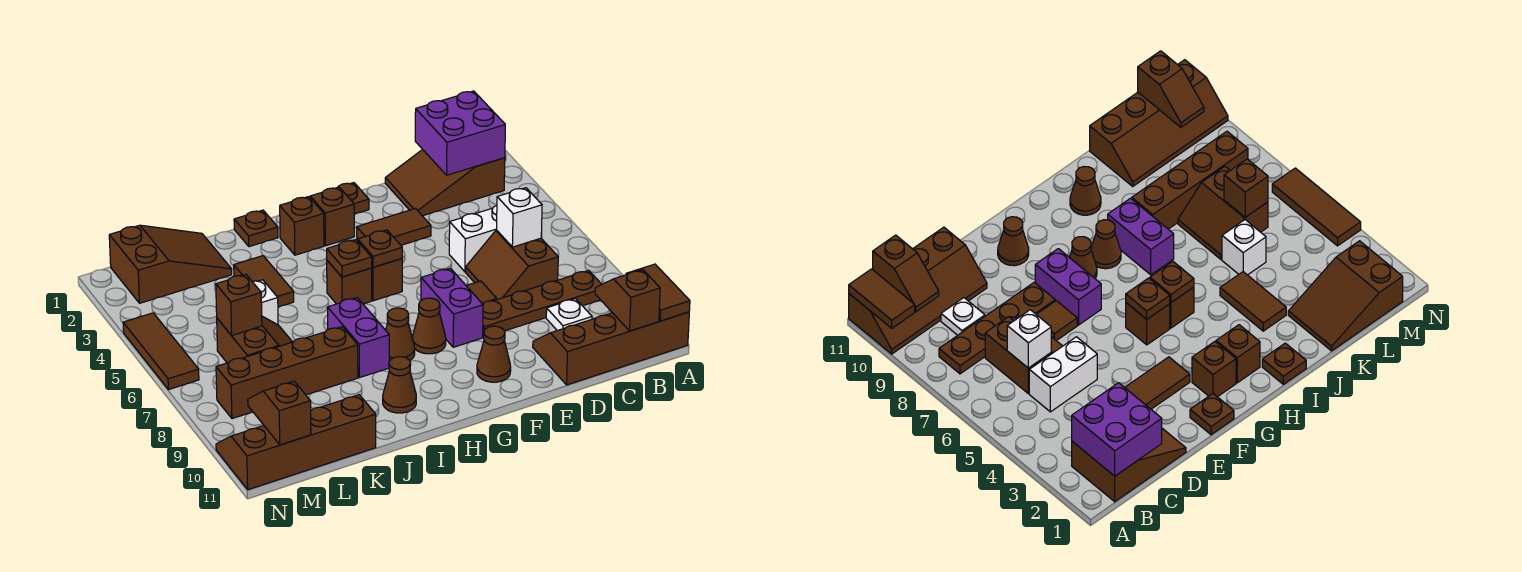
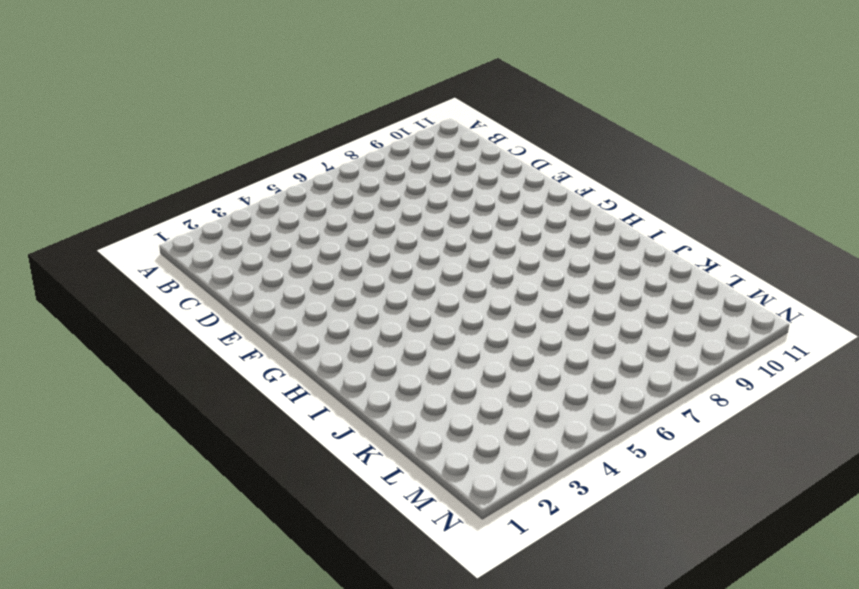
none -> brown slope A10:D11 level 1 top 11
none -> brown slope B1:D2 level 1 top B
none -> brown plate B8:E8 level 1
none -> white brick C5:D5 level 1

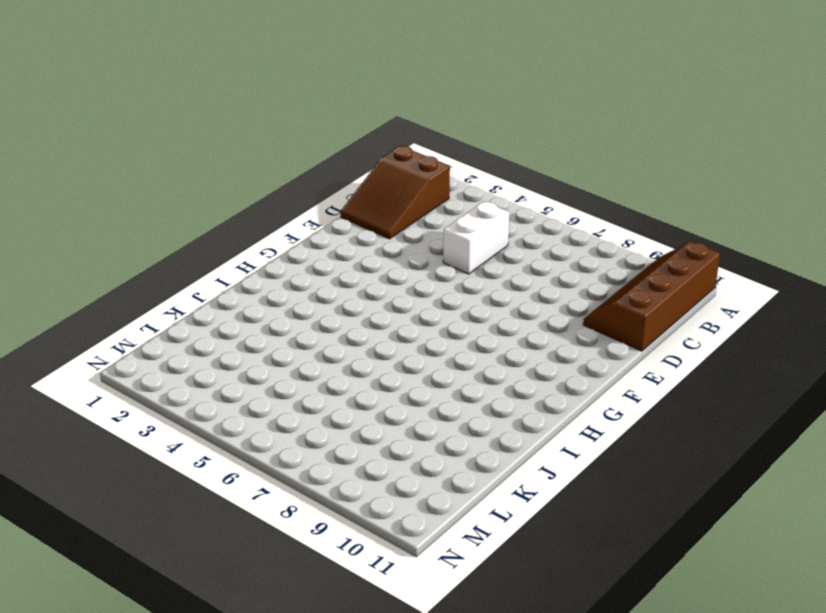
none -> brown plate B8:E8 level 1
none -> brown slope C6:D7 level 1 top C
none -> white plate C9 level 1
none -> brown tile E3:F3 level 1

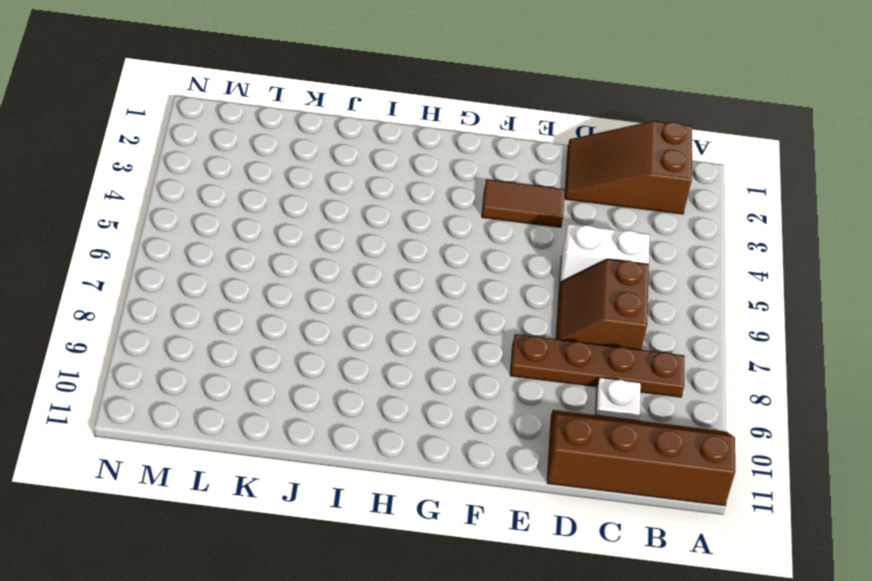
none -> brown tile E7 level 1
none -> brown plate F1 level 1
none -> purple brick F7:F8 level 1
none -> brown cone F10 level 1

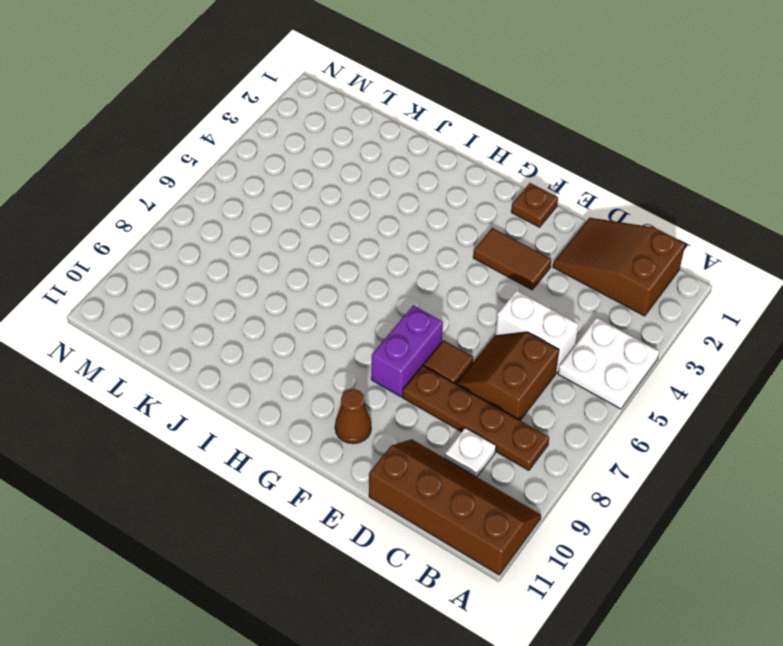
white plate A4:B5 level 1 -> none
none -> brown brick G2 level 1
none -> brown brick G5 level 1
none -> brown cone G8 level 1
none -> brown brick H2 level 1

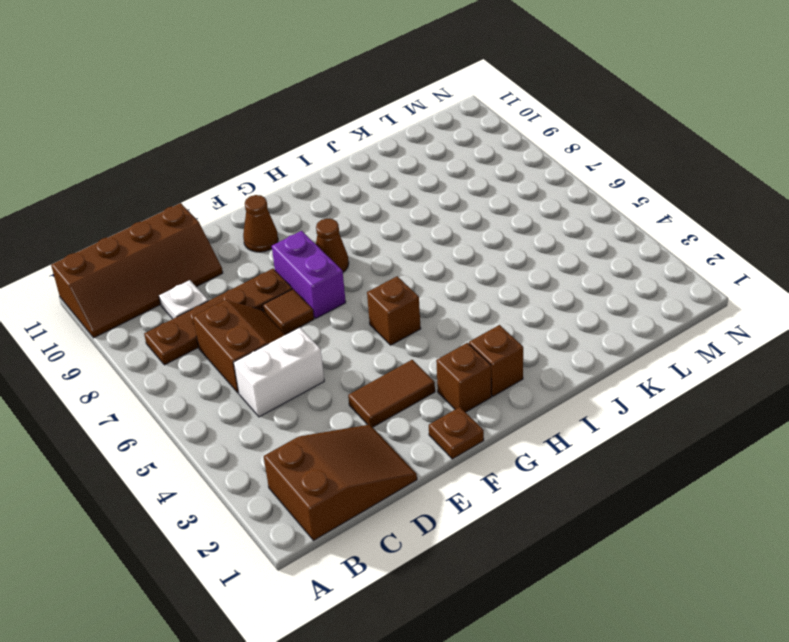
none -> brown brick H5 level 1
none -> brown cone H8 level 1
none -> brown plate I1 level 1
none -> purple brick I7:I8 level 1

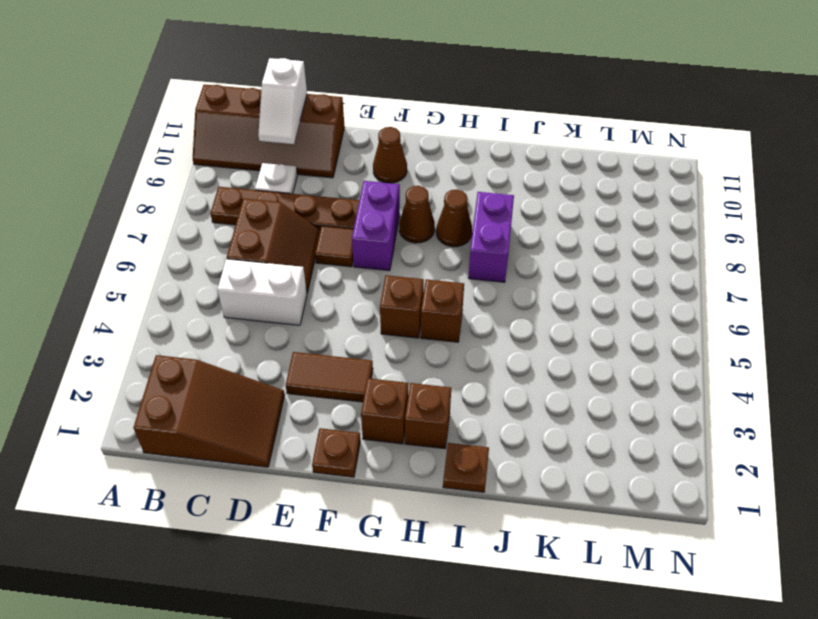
white slope C10:C11 level 2 top 11 -> none
none -> brown cone I10 level 1
none -> brown tile J3:J4 level 1
none -> brown brick J8:M8 level 1
none -> brown slope K1:M2 level 1 top M

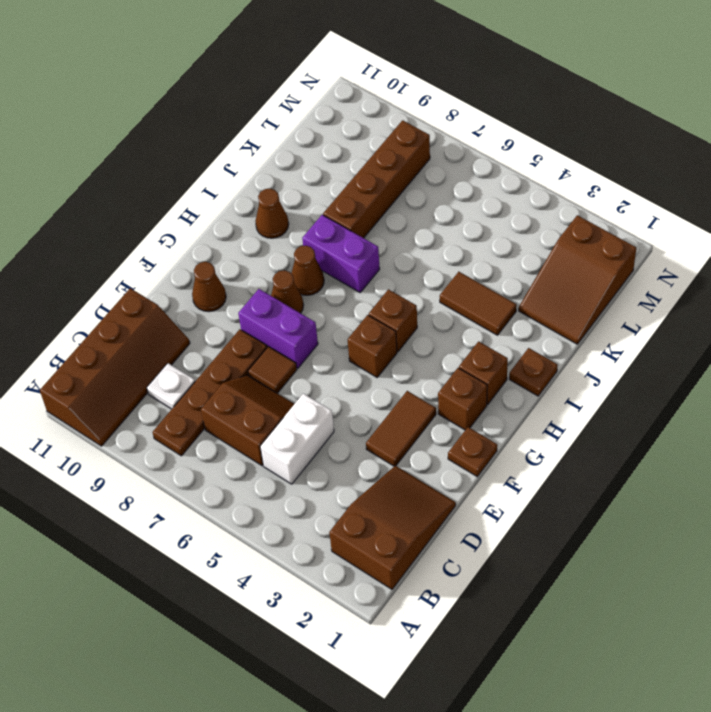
none -> white brick K5 level 1
none -> brown slope K6:L7 level 1 top L
none -> brown slope K10:N11 level 1 top 11
none -> brown tile N4:N6 level 1

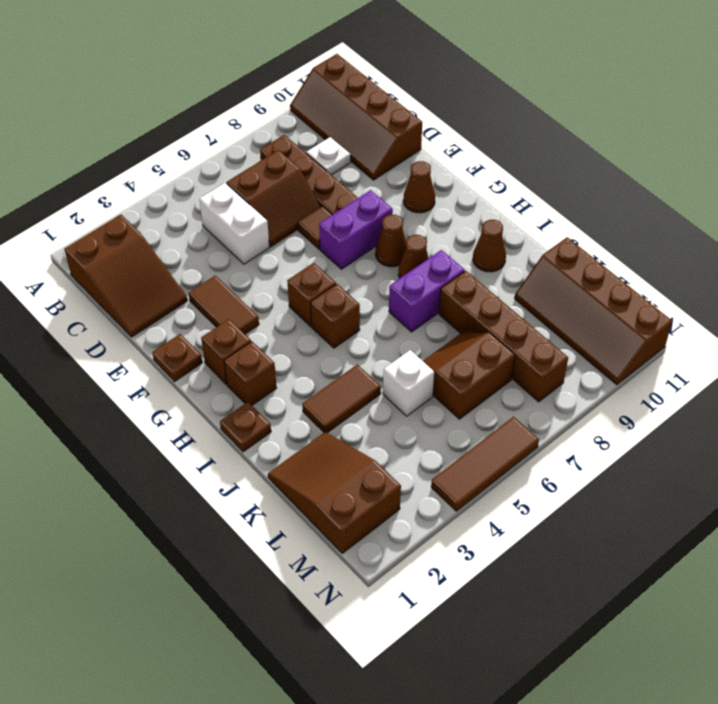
none -> brown tile A10:A11 level 2
none -> purple brick B1:C2 level 2
none -> brown slope B10:B11 level 2 top 11
none -> white brick C6 level 2

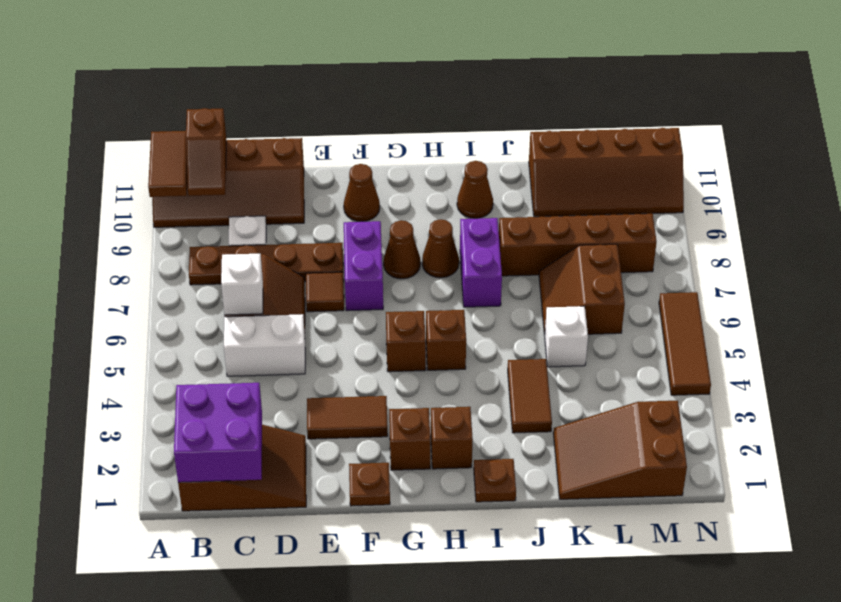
none -> brown plate G5 level 2
none -> brown plate H5 level 2
none -> brown brick L6 level 2
none -> brown slope M10:M11 level 2 top 11

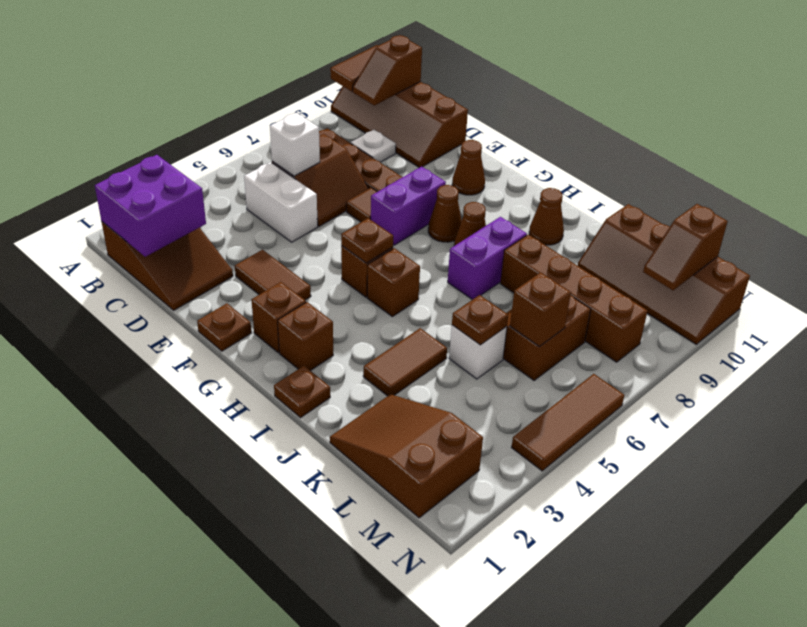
brown plate K5 level 2 -> brown plate H5 level 2

